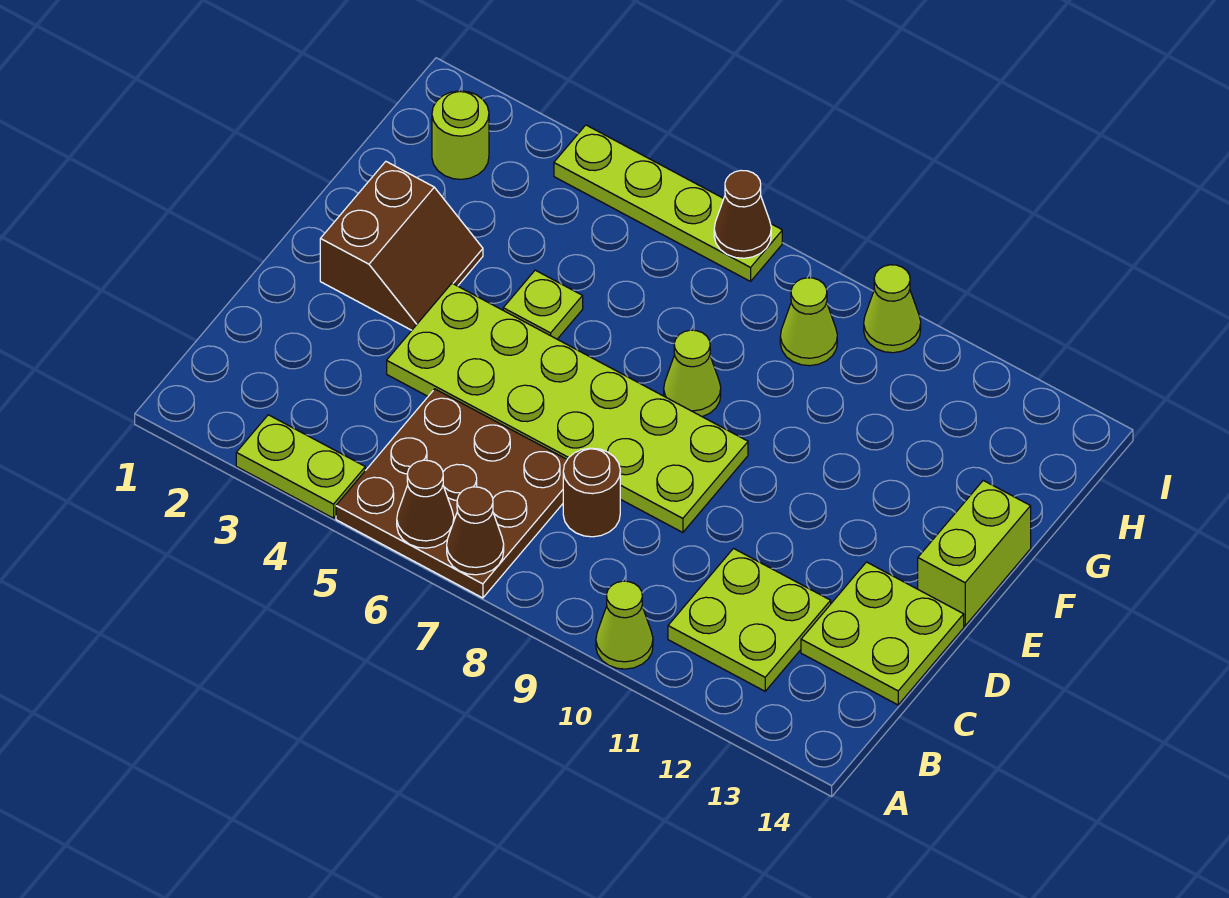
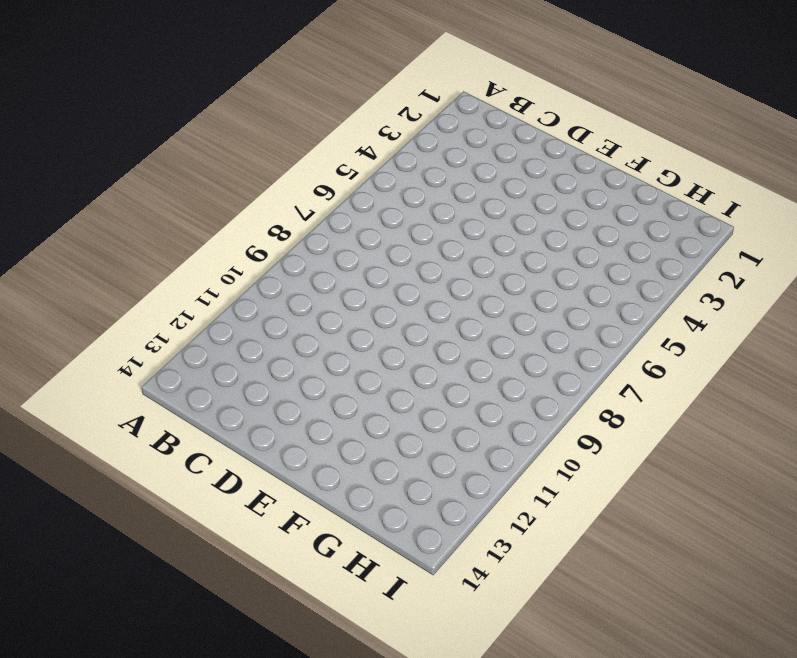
none -> lime plate A3:A4 level 1
none -> brown plate A5:C7 level 1
none -> lime cone A10 level 1

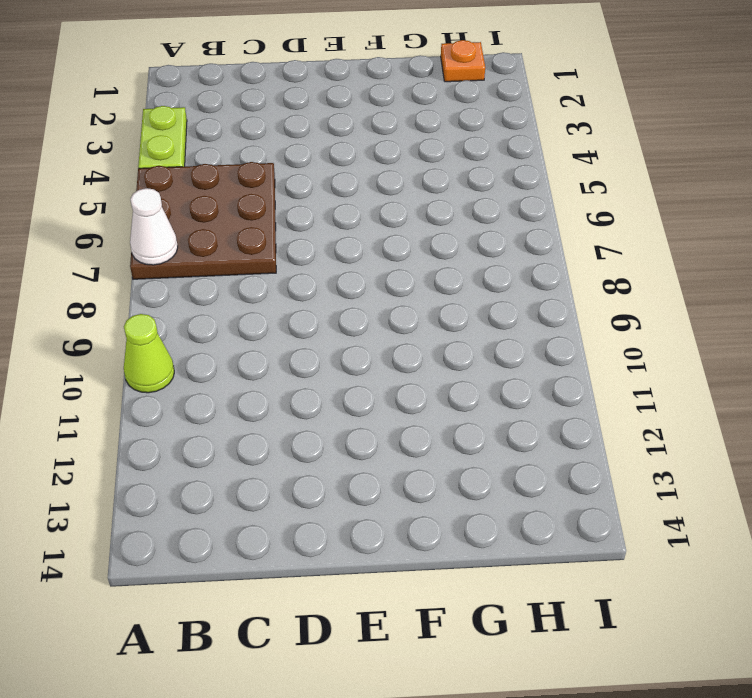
white cone A7 level 2 -> brown cone A7 level 2
orange plate H1 level 1 -> none
none -> lime plate B11:C12 level 1
none -> brown round brick C8 level 1
none -> lime plate C13:D14 level 1

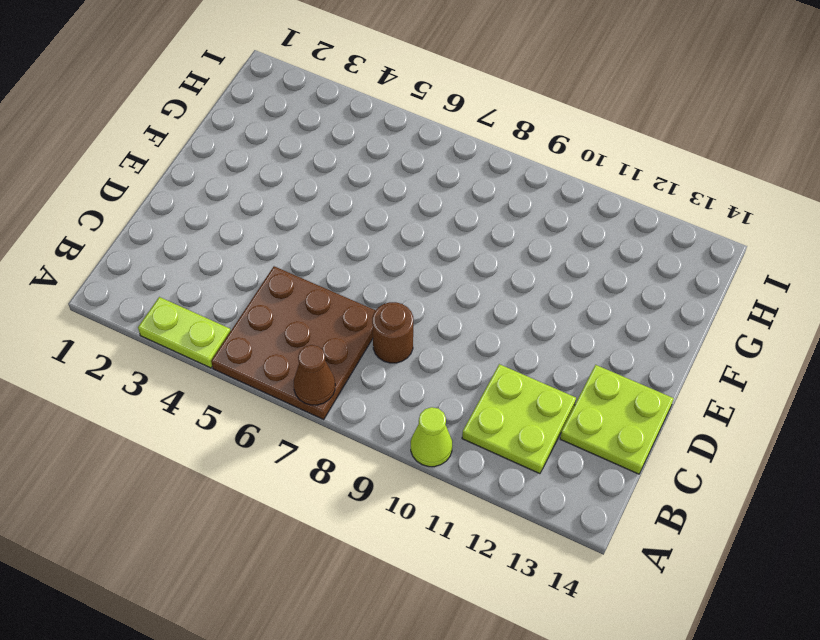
none -> lime plate D4:E9 level 1
none -> brown slope E2:F3 level 1 top 2
none -> lime brick E14:F14 level 1

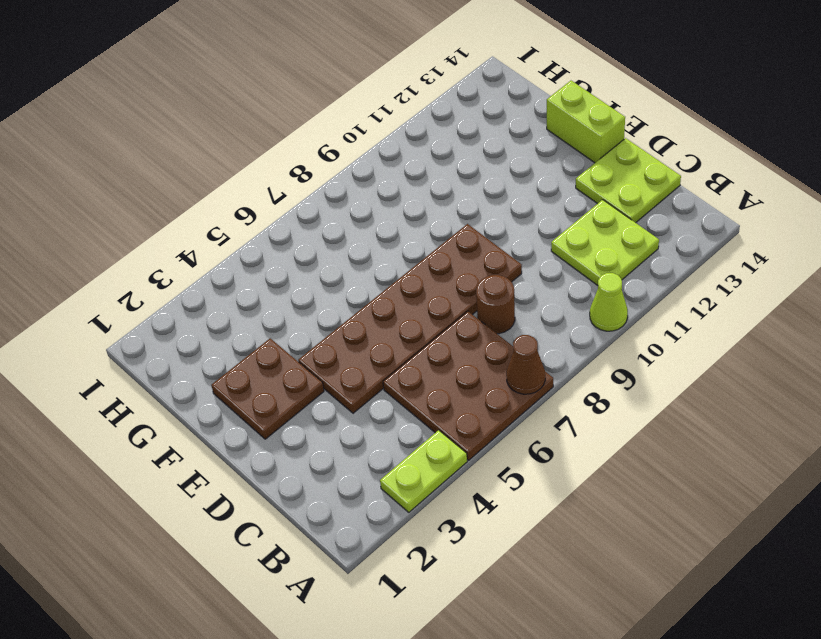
brown plate D4:E9 level 1 -> lime plate D4:E9 level 1
brown plate E2:F3 level 1 -> brown slope E2:F3 level 1 top 2
none -> lime plate F5 level 1
none -> lime cone F8 level 1
none -> lime round brick H2 level 1

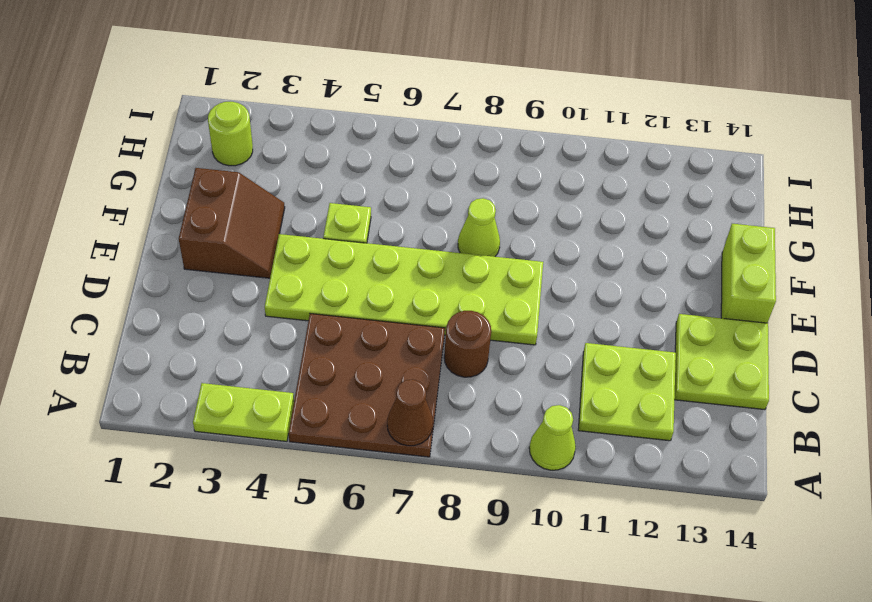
none -> lime cone H9 level 1
none -> lime plate I4:I7 level 1
none -> lime cone I10 level 1

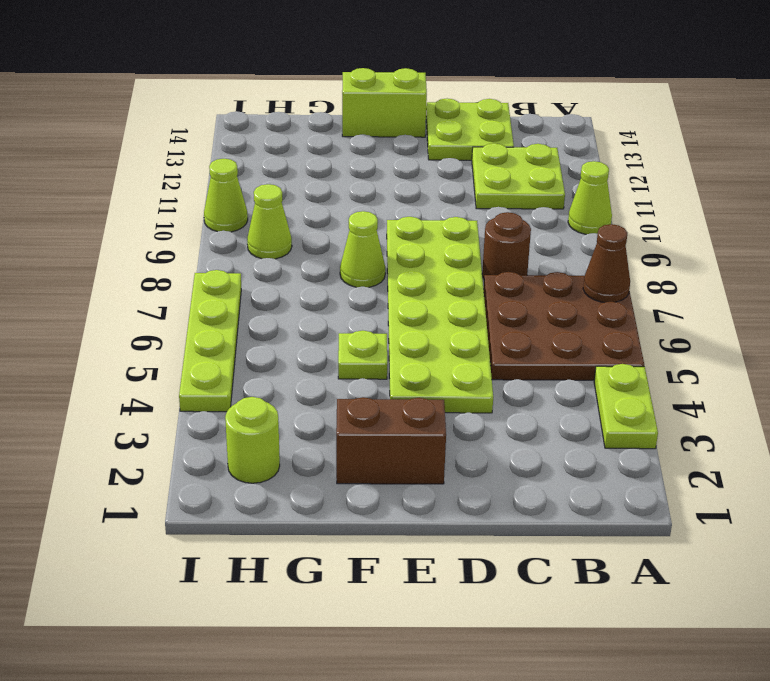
none -> brown cone A6 level 2
none -> brown cone I7 level 2

